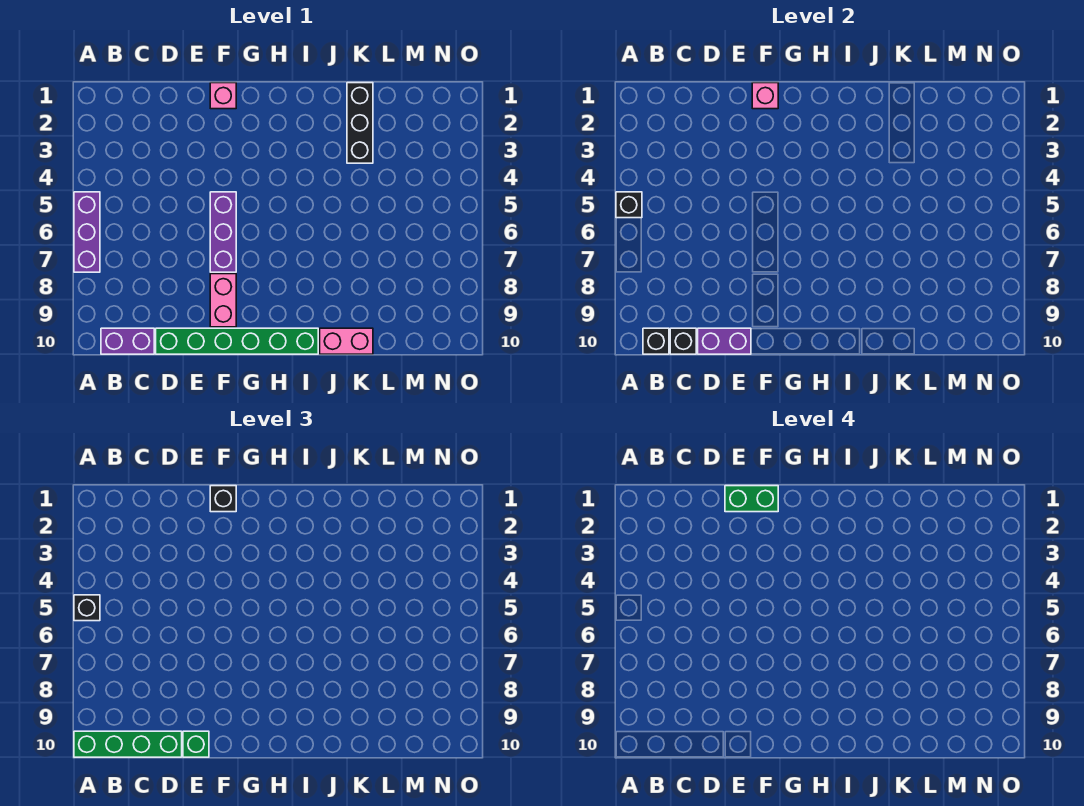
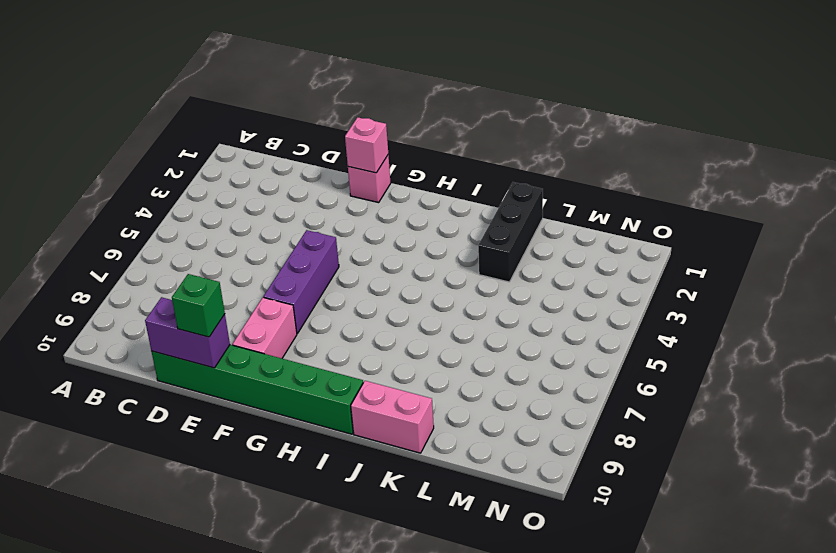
none -> purple brick A5:A7 level 1
none -> purple brick B10:C10 level 1
none -> black brick A5 level 2

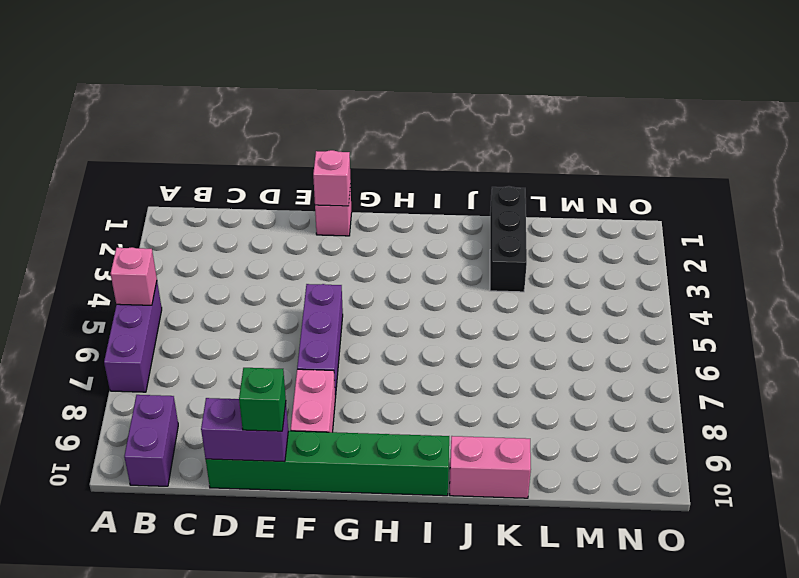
pink brick A5 level 2 -> black brick A5 level 2
purple brick B9:B10 level 1 -> purple brick B10:C10 level 1
none -> black brick B10 level 2
none -> black brick C10 level 2
none -> black brick A5 level 3

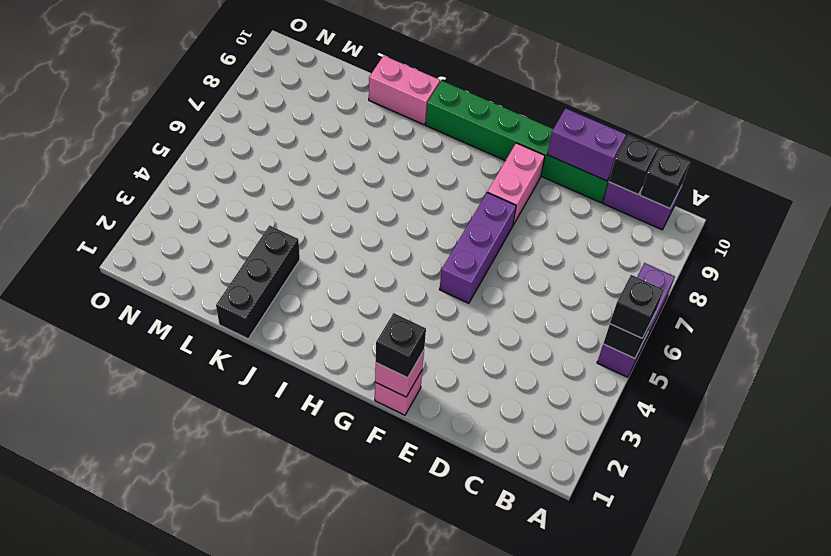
none -> green brick A10:D10 level 3
none -> green brick E10 level 3
none -> green brick E1:F1 level 4

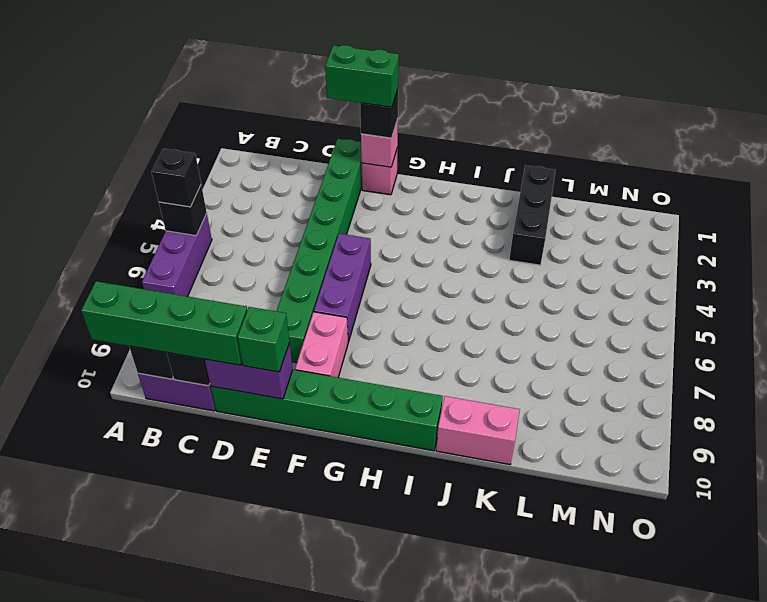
green brick E1:E8 level 1 -> none

